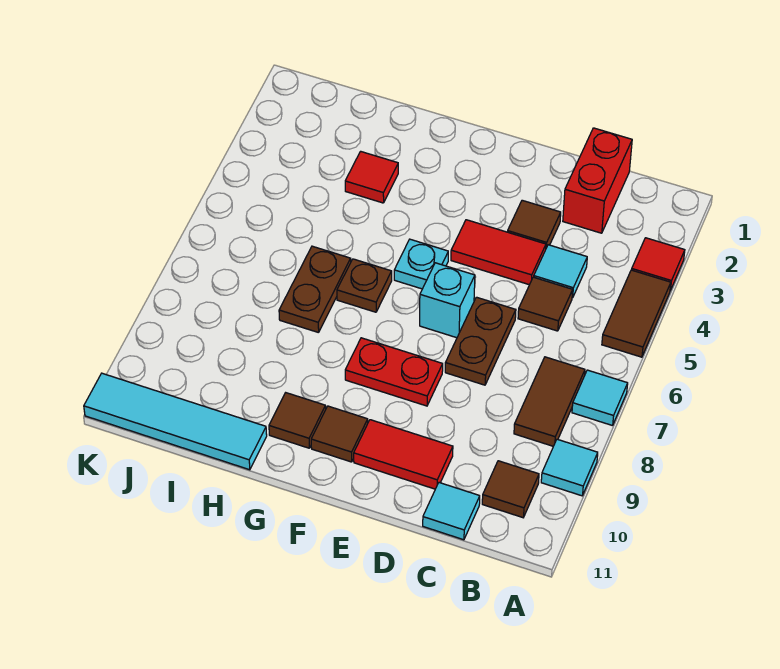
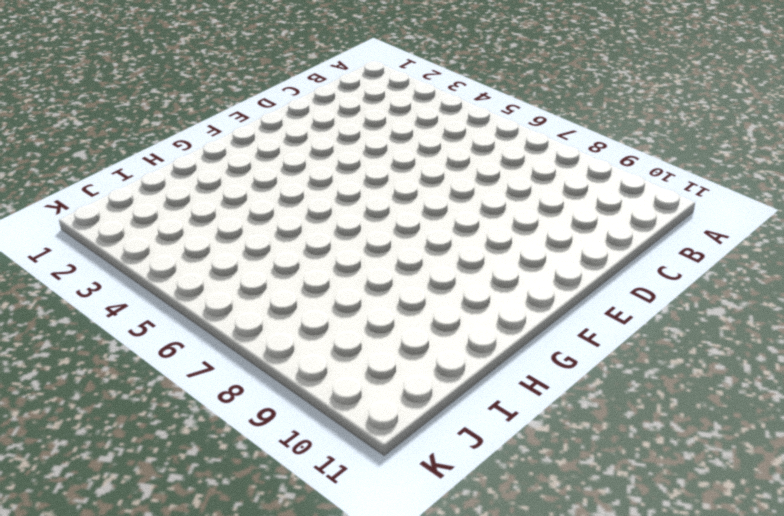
none -> red tile A3 level 1
none -> brown tile A4:A5 level 1
none -> cyan tile A7 level 1

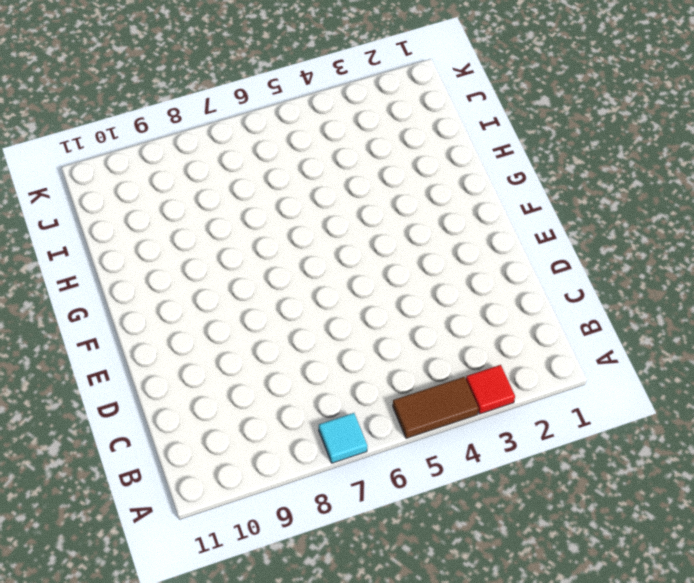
none -> cyan tile A9 level 1
none -> brown tile B7:B8 level 1
none -> brown tile B10 level 1

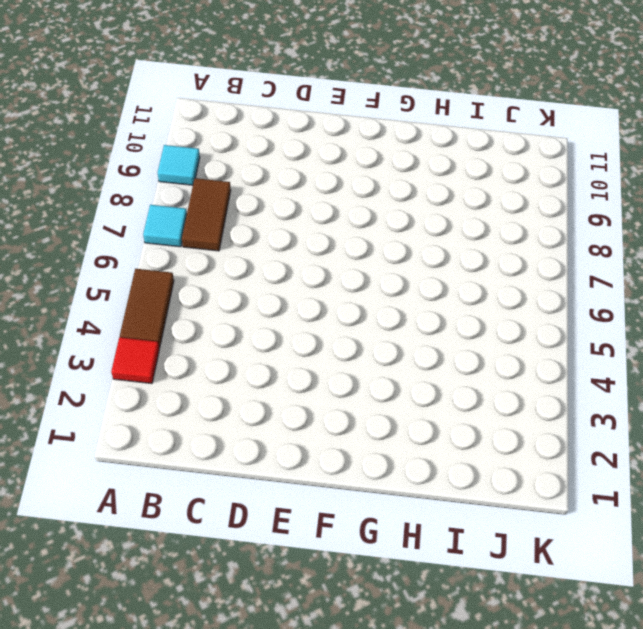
none -> brown tile B10 level 1
none -> red brick C1:C2 level 1
none -> cyan tile C4 level 1

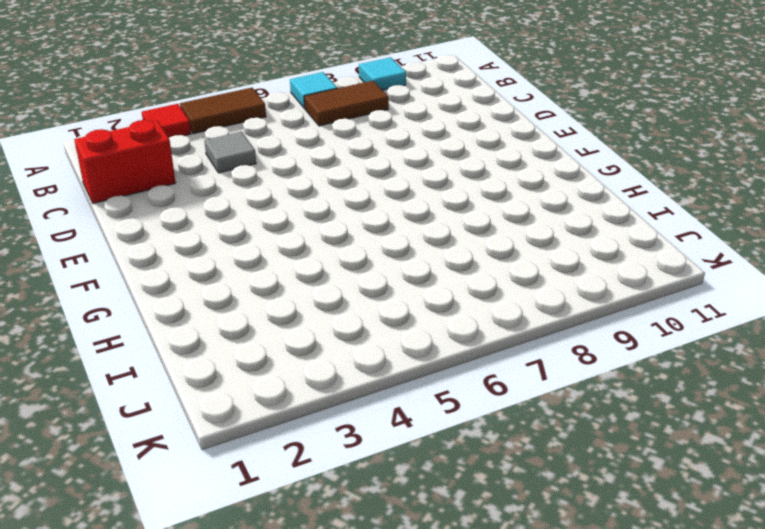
grey tile C4 level 1 -> cyan tile C4 level 1
none -> brown tile B10 level 1
none -> brown tile C5 level 1
none -> cyan tile C11 level 1

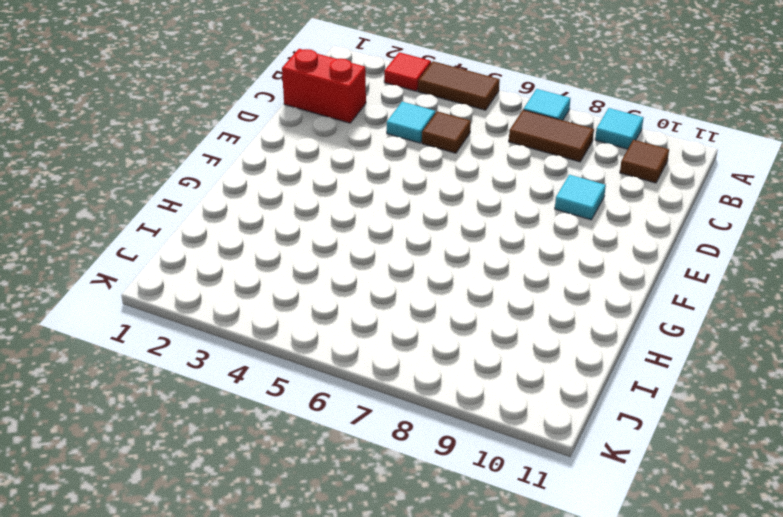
cyan tile D9 level 1 -> cyan tile C11 level 1
none -> brown tile D3 level 1
none -> red tile D4:E4 level 1
none -> brown plate D6:D7 level 1

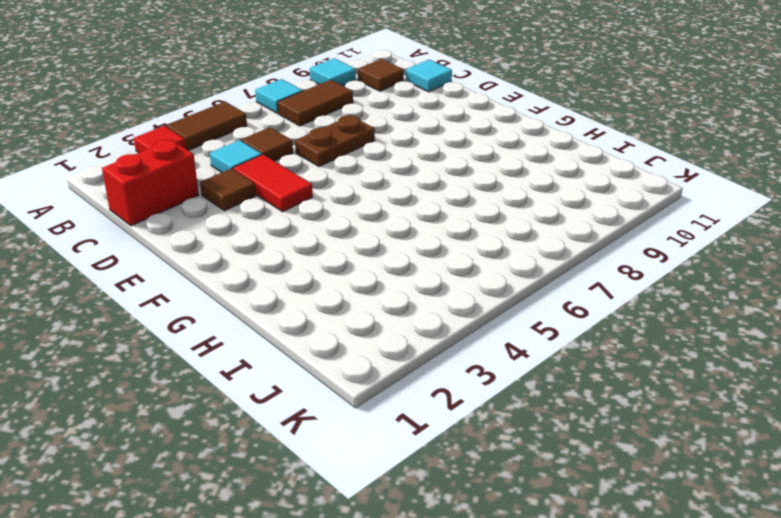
none -> red tile D10:E10 level 1
none -> cyan brick E6 level 1
none -> red plate E8:F8 level 1

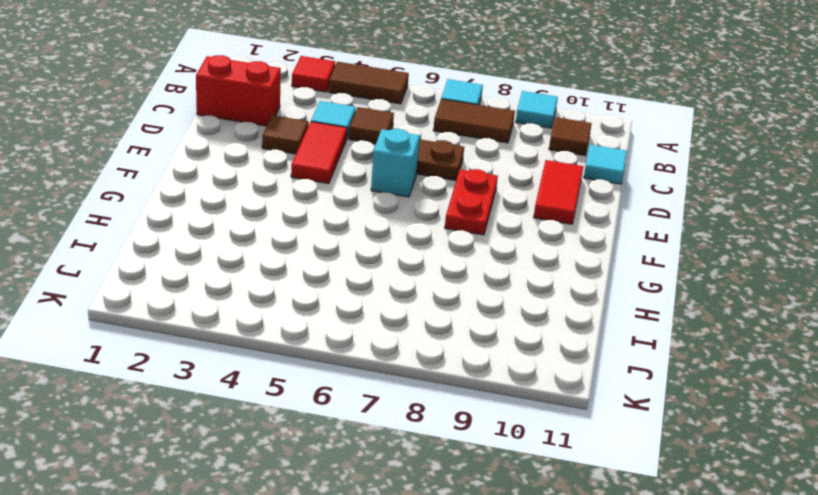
none -> cyan plate F5 level 1
none -> brown tile F10 level 1
none -> brown plate G6 level 1

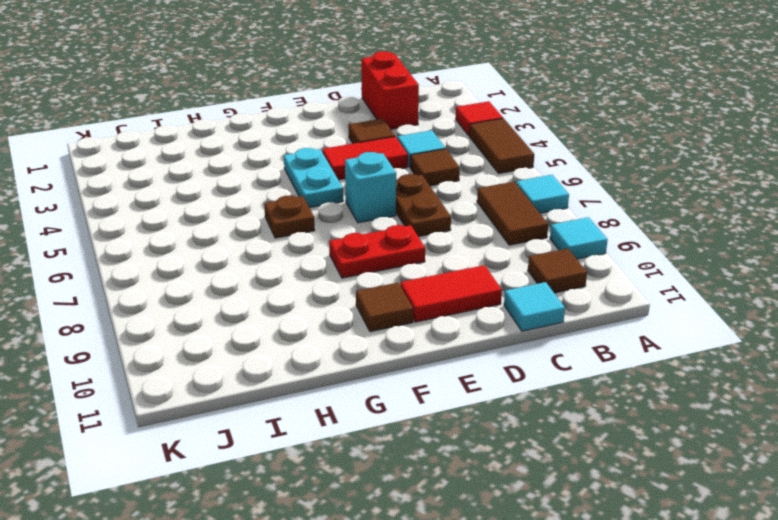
cyan plate F4:F5 level 1 -> cyan plate F5 level 1
none -> brown tile G10 level 1
none -> red tile H3 level 1
none -> brown plate H6:H7 level 1

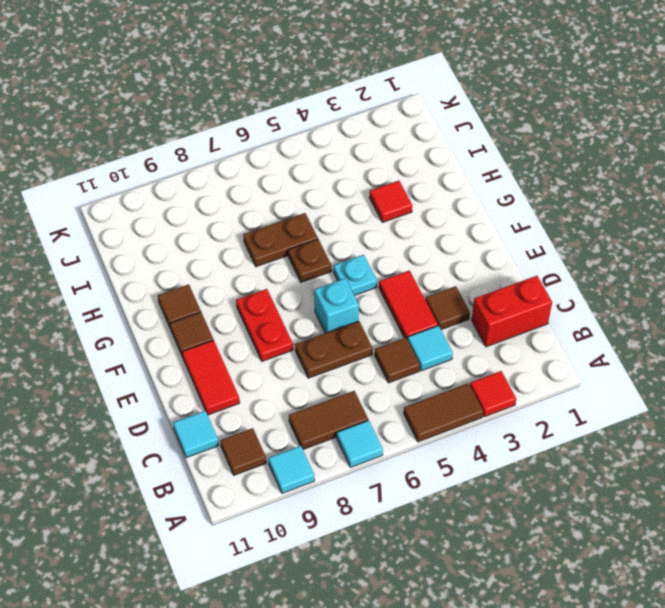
none -> cyan tile H11:K11 level 1

